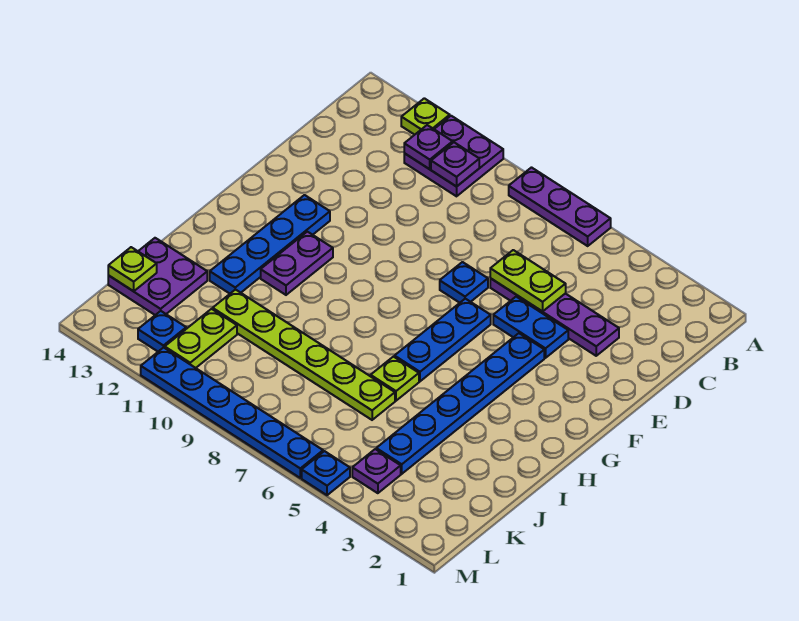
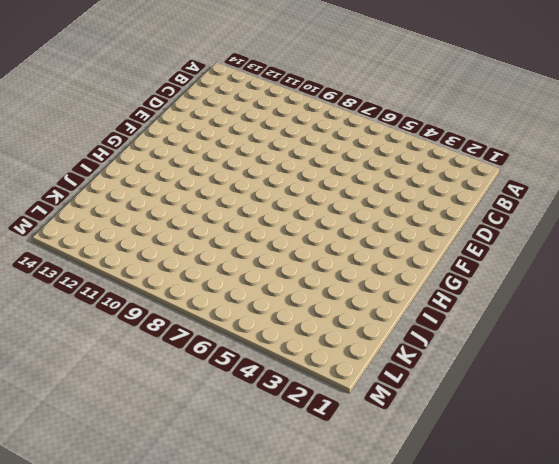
none -> purple plate A6:A8 level 1
none -> purple plate A10:B11 level 1
none -> lime plate A12 level 1

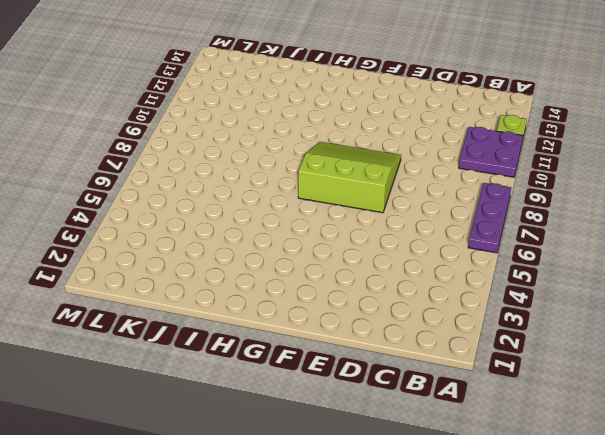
lime slope E7:G9 level 1 top 7 -> blue plate E7 level 1
none -> purple plate D3:D6 level 1
none -> blue plate E4:E5 level 1
none -> blue plate F4:K4 level 1

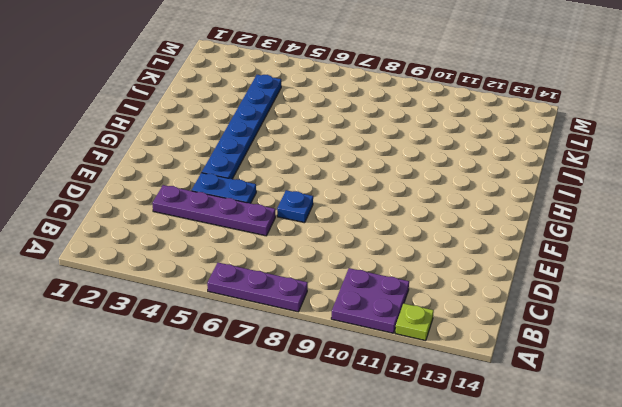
none -> blue plate F6:H6 level 1
none -> blue plate F12:I12 level 1
none -> purple plate G11:H11 level 1

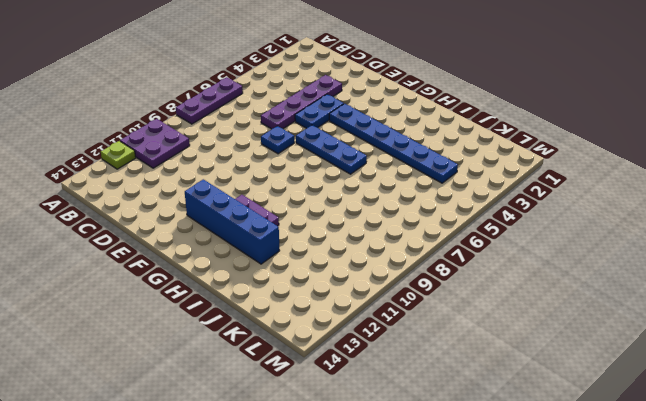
blue brick F12:I12 level 1 -> blue plate F12:I12 level 1
none -> lime plate I6 level 1
none -> lime plate J6:J11 level 1
none -> purple plate J13:K14 level 1

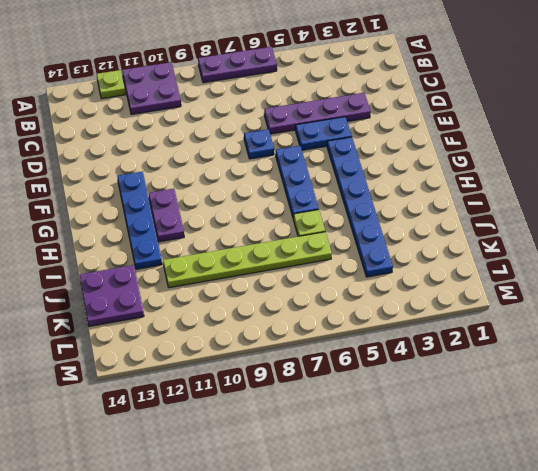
none -> lime plate K11:L11 level 1
none -> purple plate L4 level 1
none -> blue plate L12 level 1

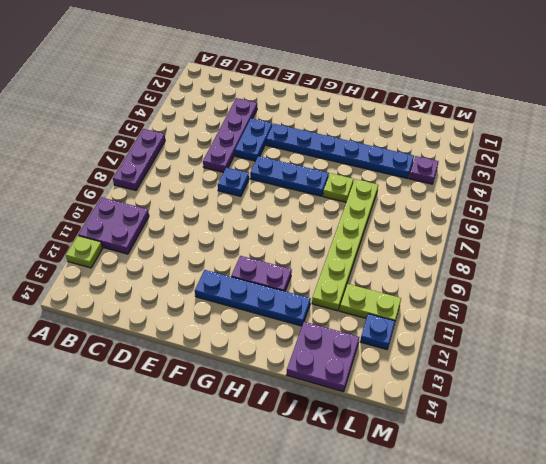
none -> blue plate M5 level 1
none -> blue plate M6:M11 level 1
none -> purple plate B10 level 2

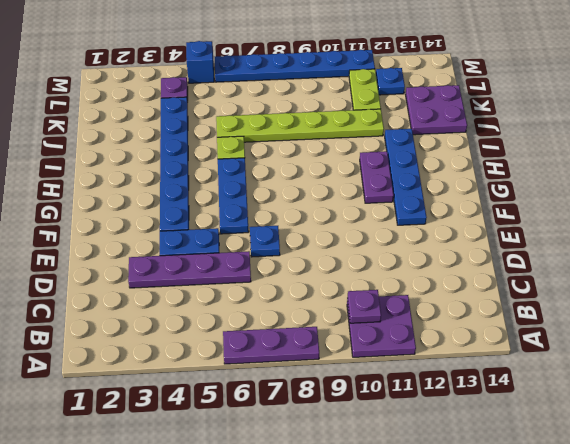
blue brick M5 level 1 -> blue plate M5 level 1
none -> lime plate A12 level 1
none -> purple plate B11 level 2
none -> lime plate D5:D6 level 2

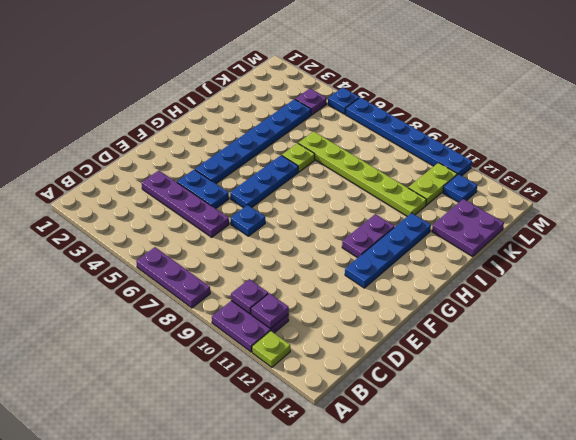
none -> lime plate D5:D6 level 2
none -> lime plate K14 level 2

